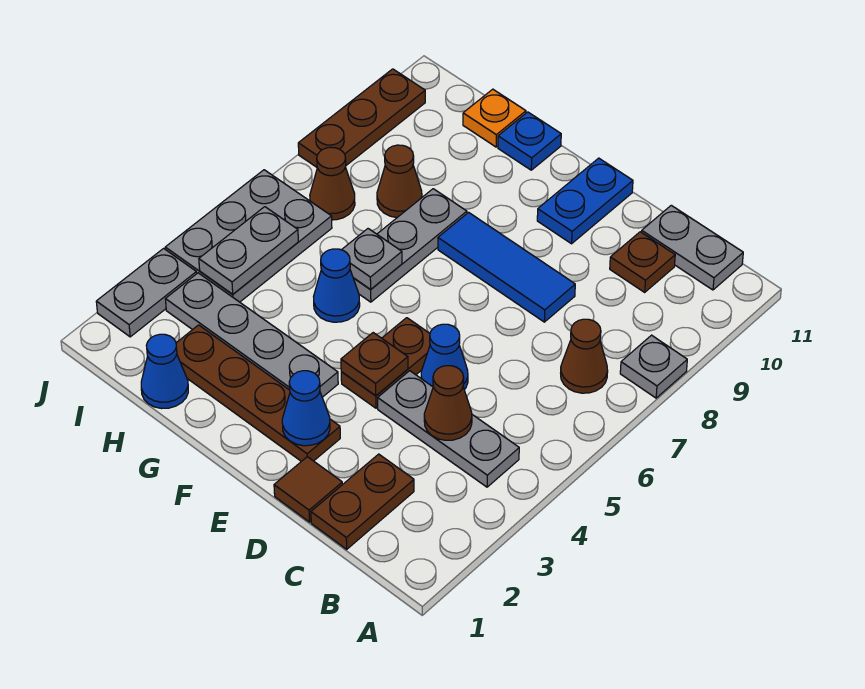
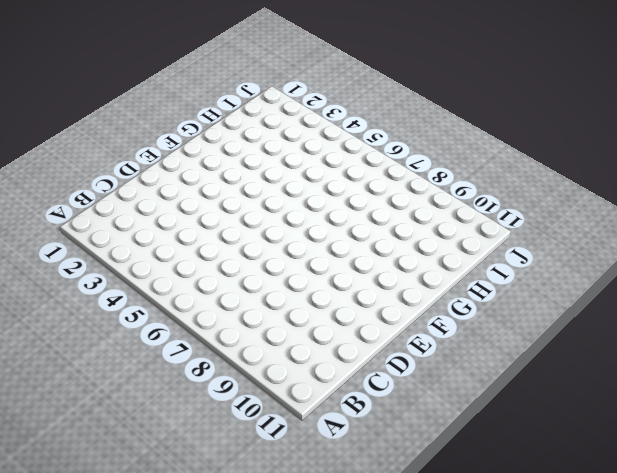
none -> grey plate A8 level 1
none -> grey plate B4:D4 level 1
none -> brown cone B7 level 1

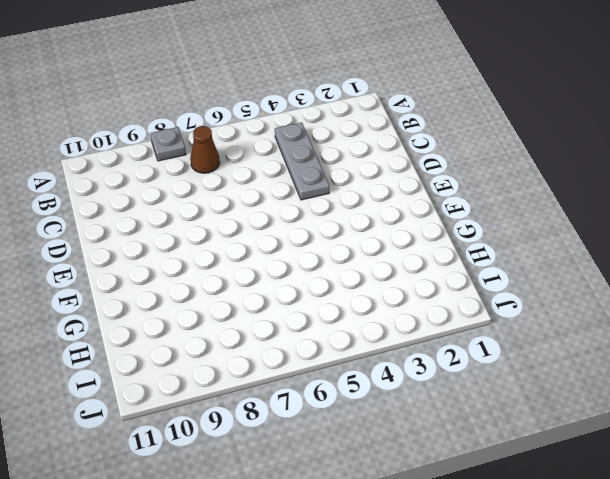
none -> grey plate B11:C11 level 1
none -> brown plate C1:C2 level 1
none -> brown plate C10 level 1

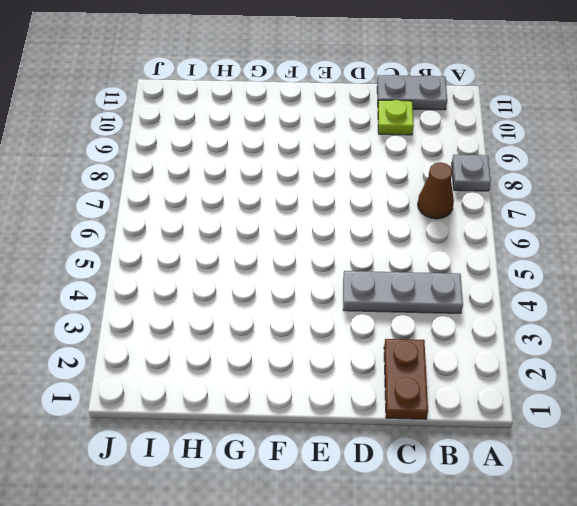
lime plate C10 level 1 -> brown plate C10 level 1
none -> brown tile D1 level 1
none -> blue cone D5 level 1
none -> blue tile D8:F8 level 1

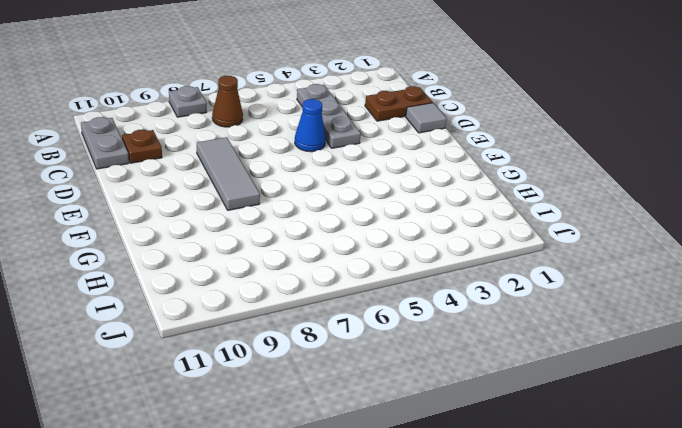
grey tile D1 level 1 -> brown tile D1 level 1
grey tile D8:F8 level 1 -> blue tile D8:F8 level 1
none -> brown plate E2:H2 level 1
none -> brown plate E4:E5 level 1
none -> blue plate E10:E11 level 1

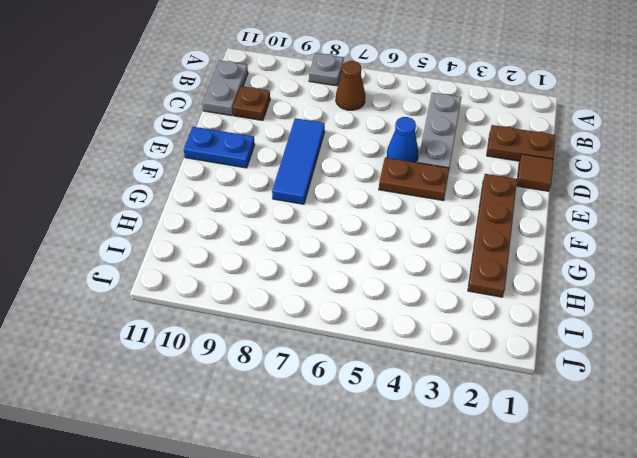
none -> grey plate F3:I3 level 1
none -> blue cone G5 level 1
none -> grey plate G6:G8 level 1

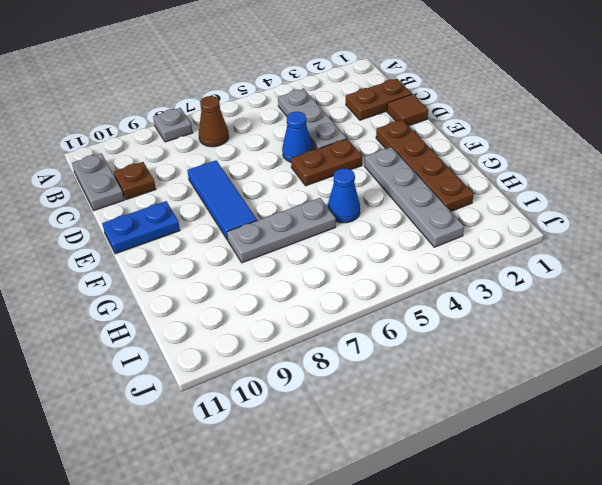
none -> blue plate G11 level 1
none -> blue cone H1 level 1
none -> brown cone H8 level 1

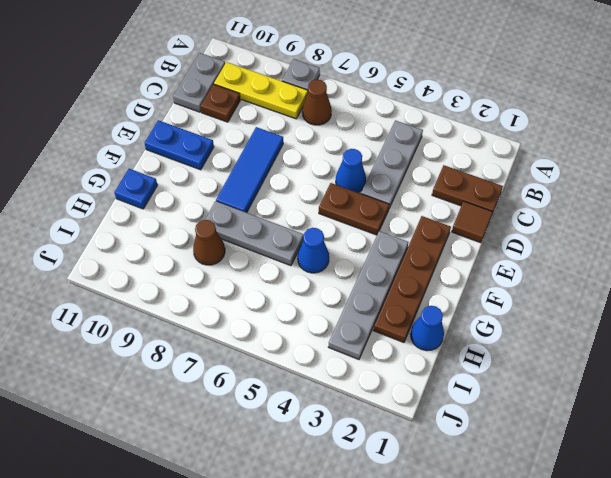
yellow plate B8:B10 level 1 -> none
none -> orange plate H11 level 1
none -> grey plate I4:J6 level 1
none -> brown cone I7 level 1

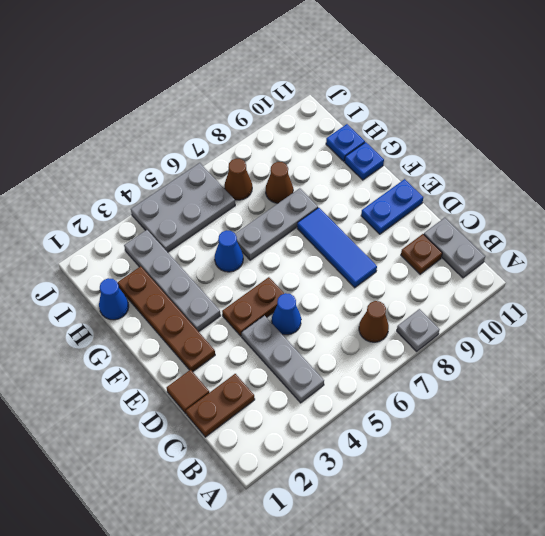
blue plate H11 level 1 -> orange plate H11 level 1
none -> grey plate J2:J3 level 1
none -> brown plate J8:J10 level 1
none -> brown cone C4 level 2

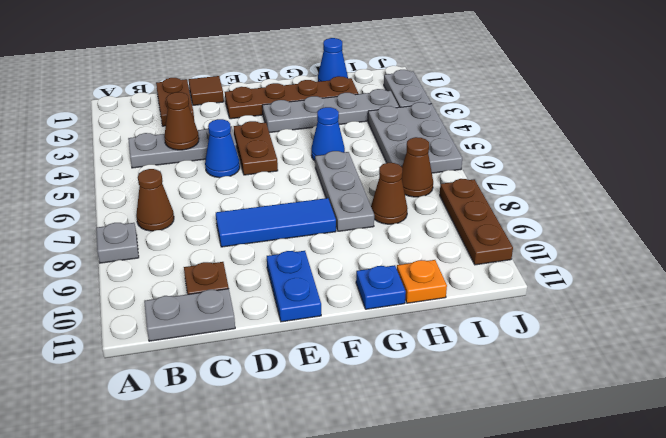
none -> blue cone E2 level 2
none -> brown plate E4 level 2
none -> grey plate G6 level 2

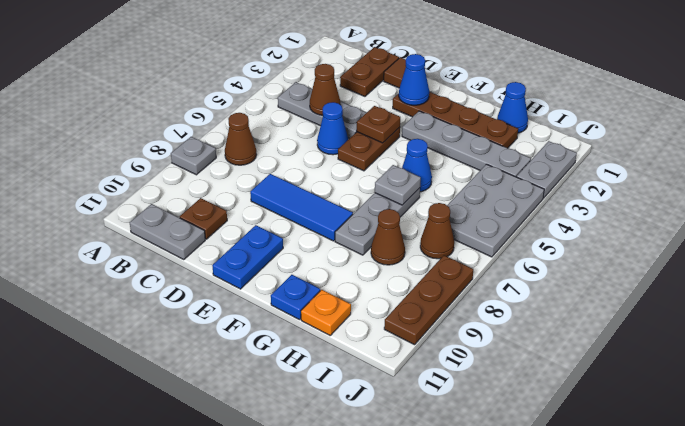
none -> grey plate I4:I5 level 2

